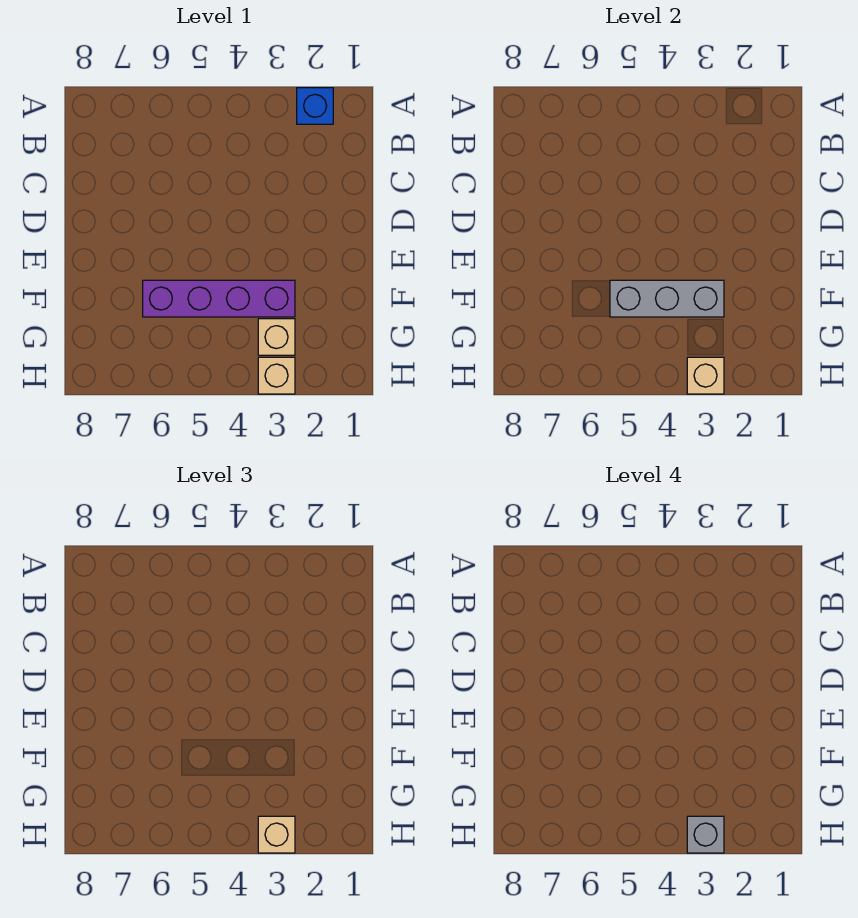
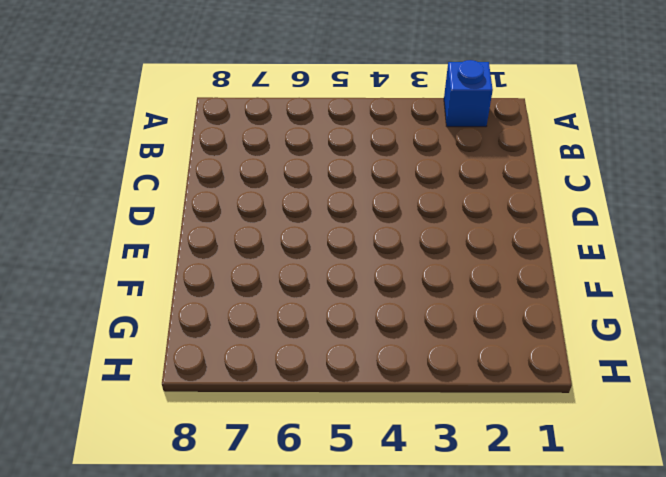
none -> purple brick F3:F6 level 1
none -> tan brick G3 level 1

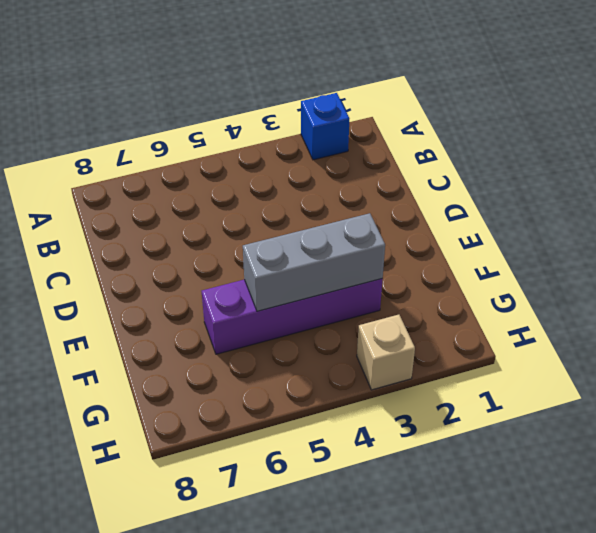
none -> tan brick G3 level 1
none -> tan brick H3 level 2

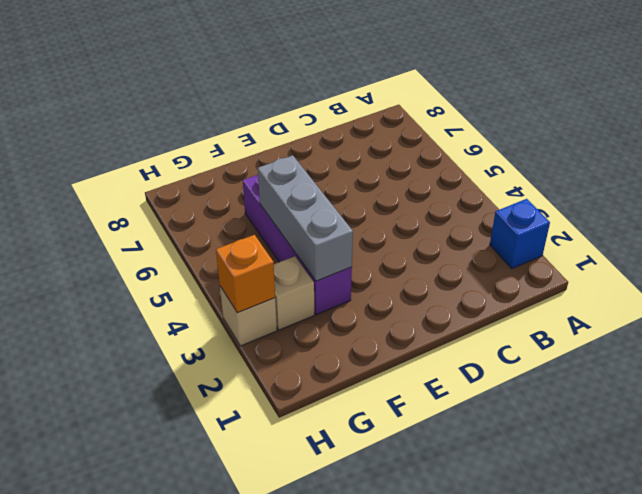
orange brick H3 level 2 -> tan brick H3 level 2
none -> tan brick H3 level 3
none -> grey brick H3 level 4

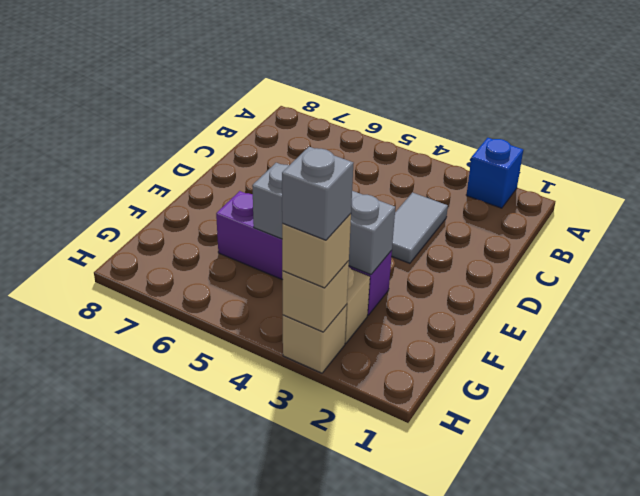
grey tile C3:D3 level 1 -> none

